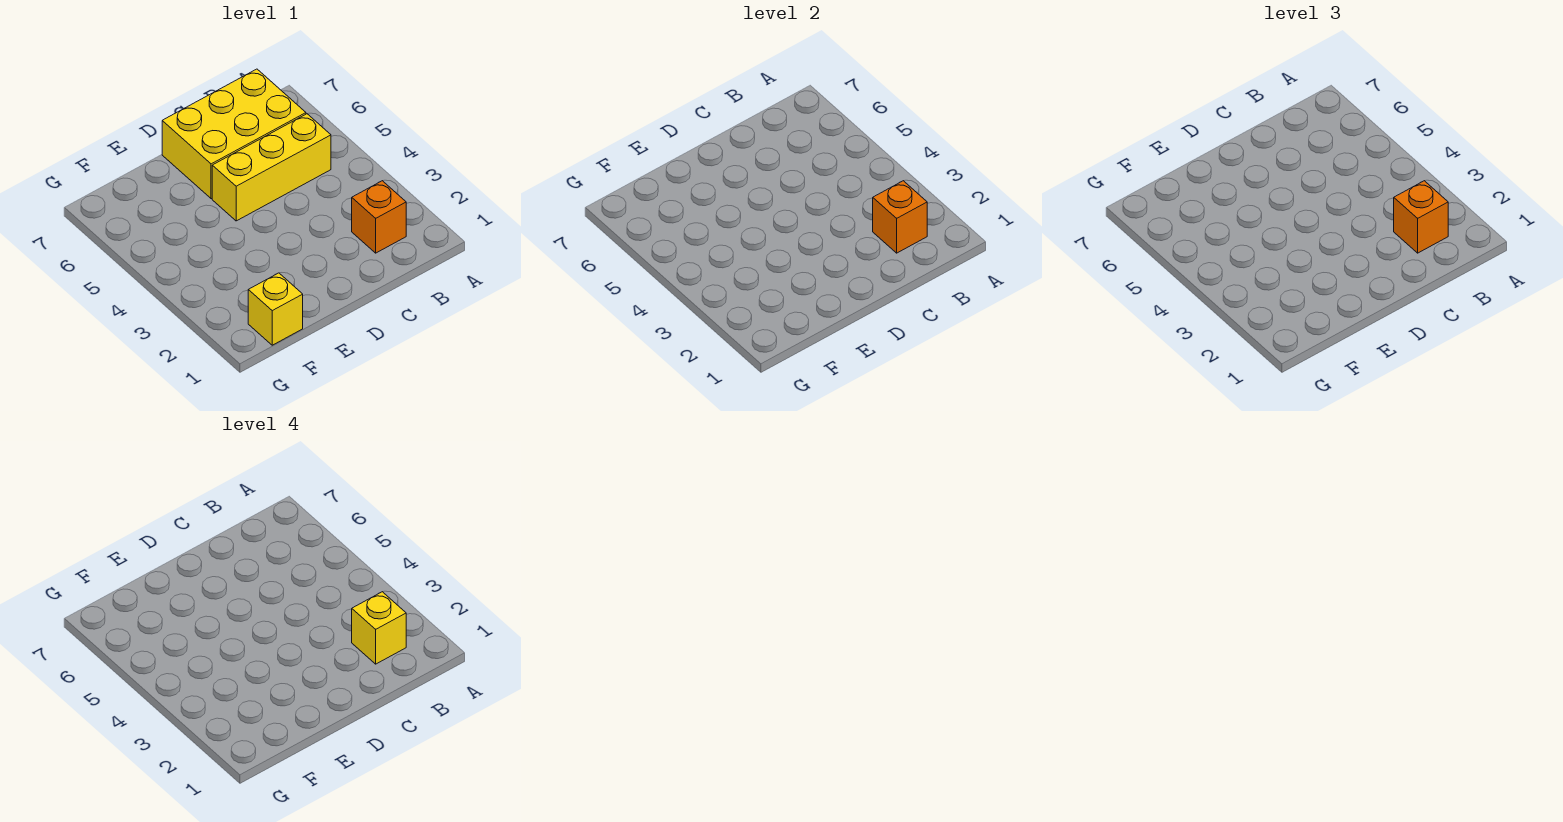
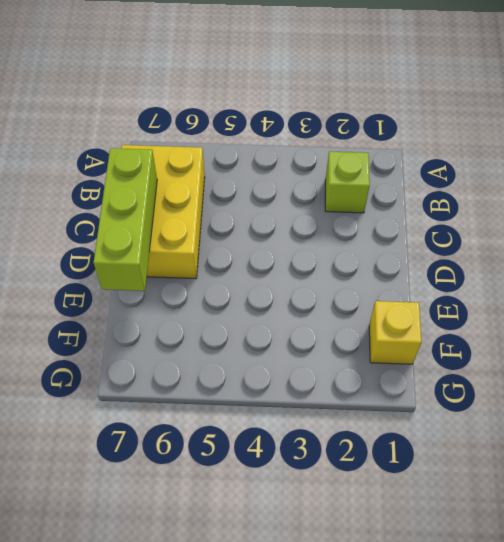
lime brick B2 level 1 -> orange brick B2 level 1
lime brick C7:E7 level 2 -> none
none -> yellow brick B5:D5 level 1
none -> orange brick B2 level 2

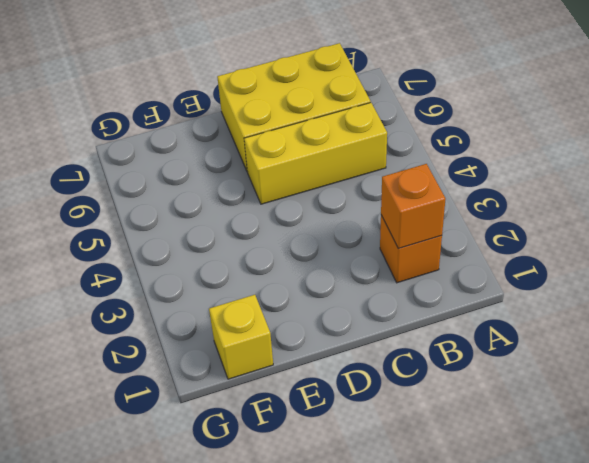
none -> orange brick B2 level 3
none -> yellow brick B2 level 4

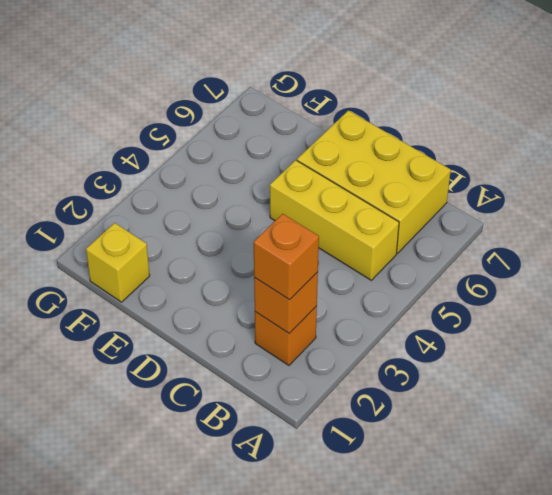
none -> yellow brick B2 level 4

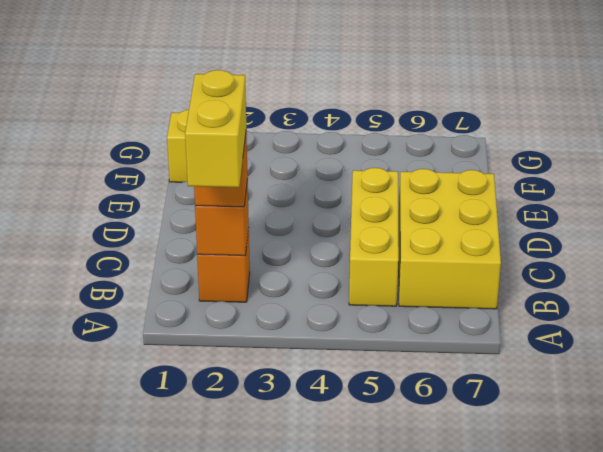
yellow brick A2:B2 level 4 -> yellow brick B2 level 4

